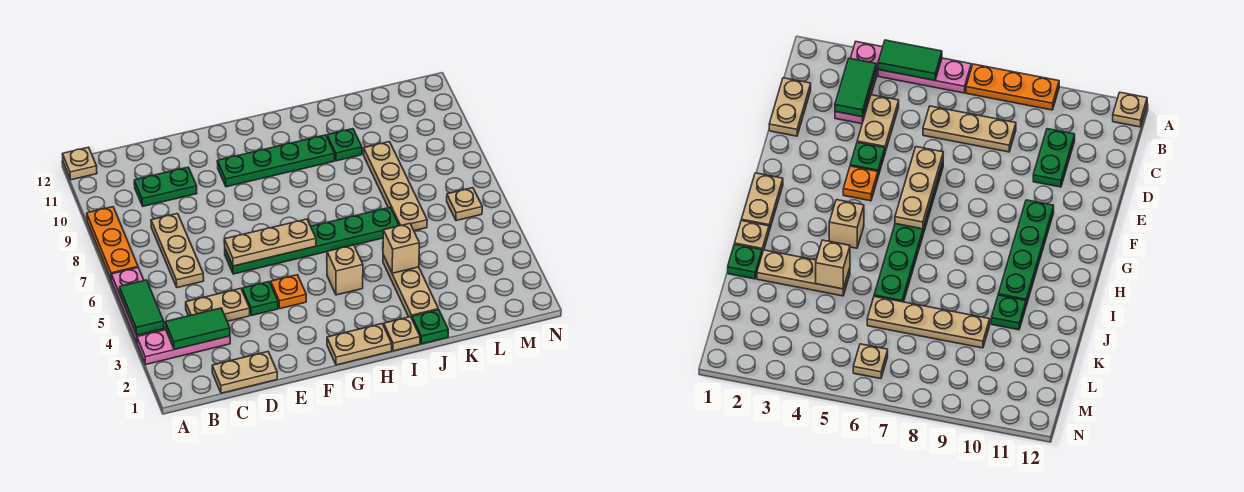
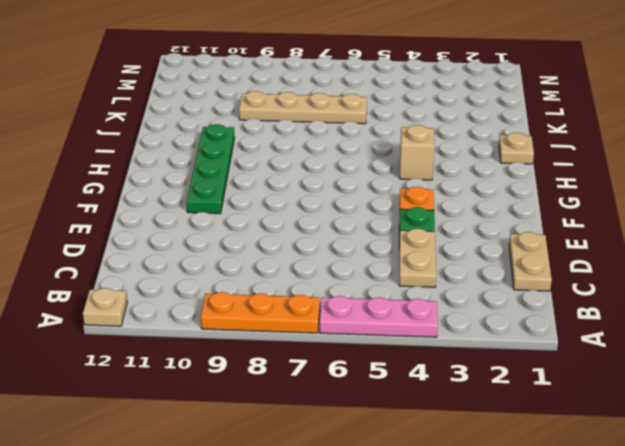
none -> pink plate A3:C3 level 1
none -> tan plate C6:C8 level 1
none -> green plate C10:D10 level 1

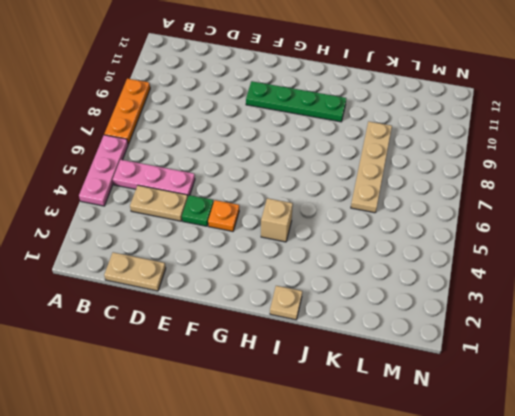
pink plate B5:D5 level 1 -> pink plate A3:C3 level 1
none -> tan plate A12 level 1
none -> tan plate C6:C8 level 1
none -> green plate C10:D10 level 1

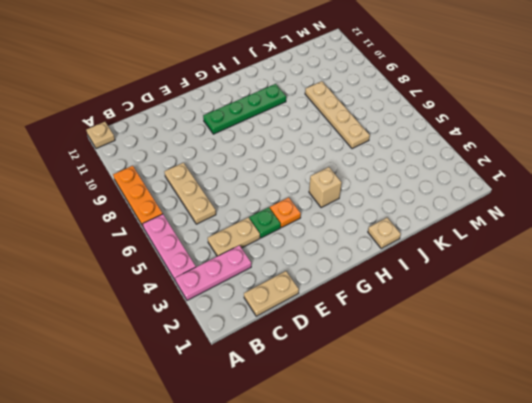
none -> green plate C10:D10 level 1
none -> green plate E6:J6 level 1
none -> tan plate G1:H1 level 1

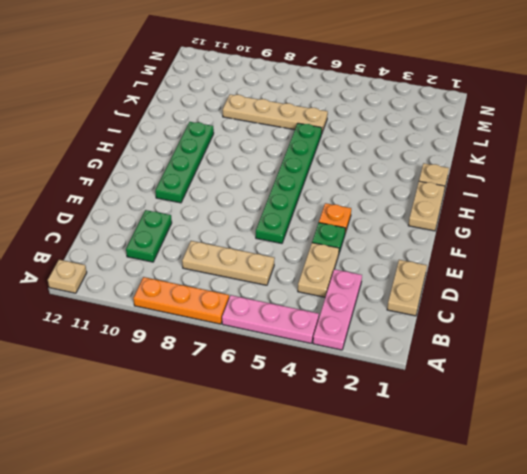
none -> tan brick H4 level 1
none -> green plate J1 level 1
none -> tan plate J2:J4 level 1

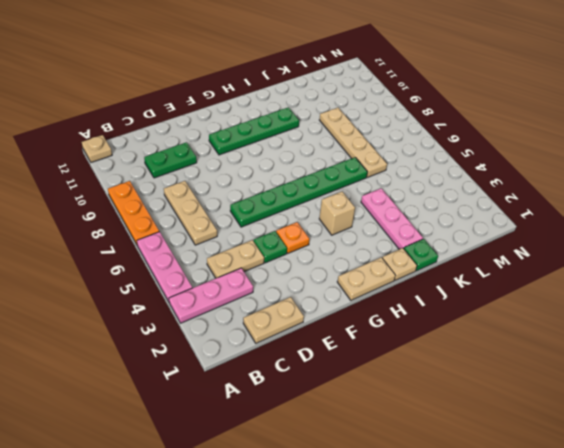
pink plate J2:J4 level 1 -> tan plate J2:J4 level 1
none -> green plate J10 level 1
none -> tan plate M6 level 1
none -> green tile A4:A5 level 2

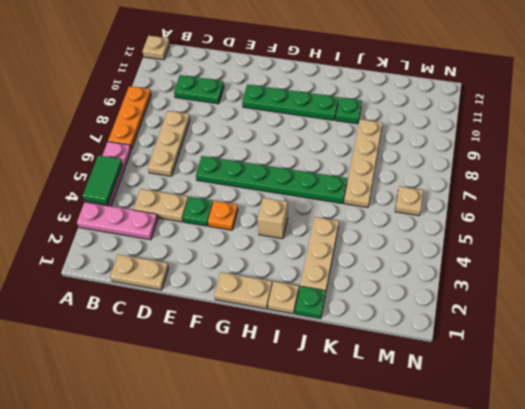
none -> green tile B3:C3 level 2
none -> tan plate E6:G6 level 2
none -> tan brick J4 level 2

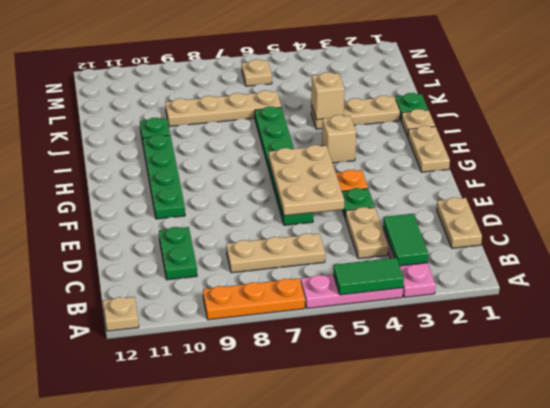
tan plate E5:G6 level 2 -> tan plate E6:G6 level 2

